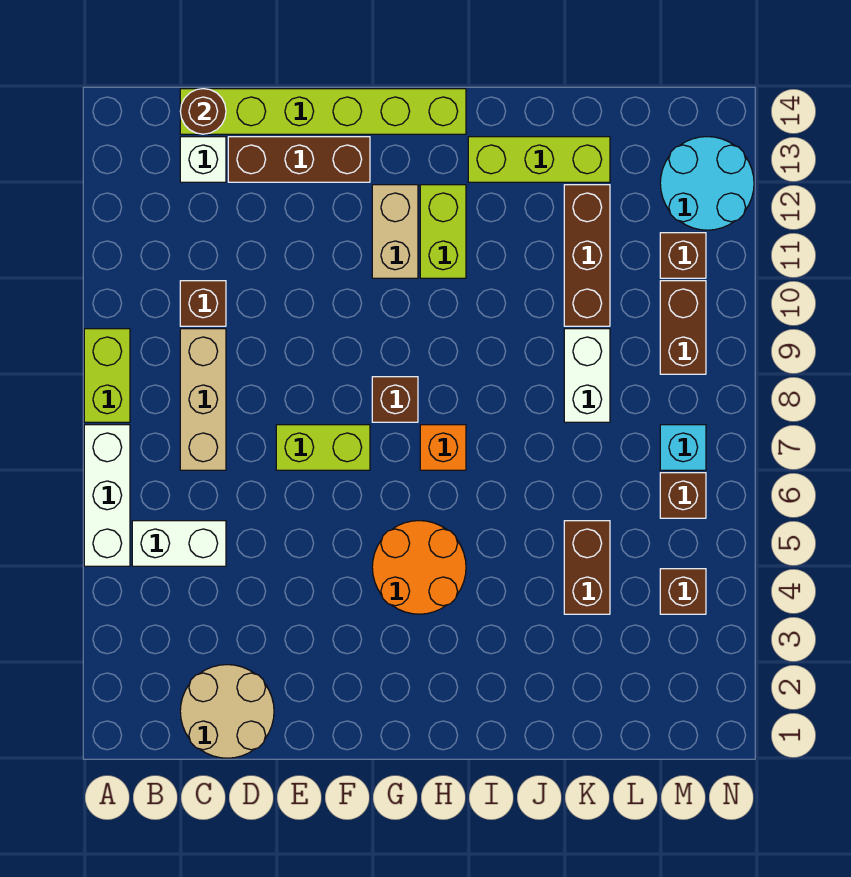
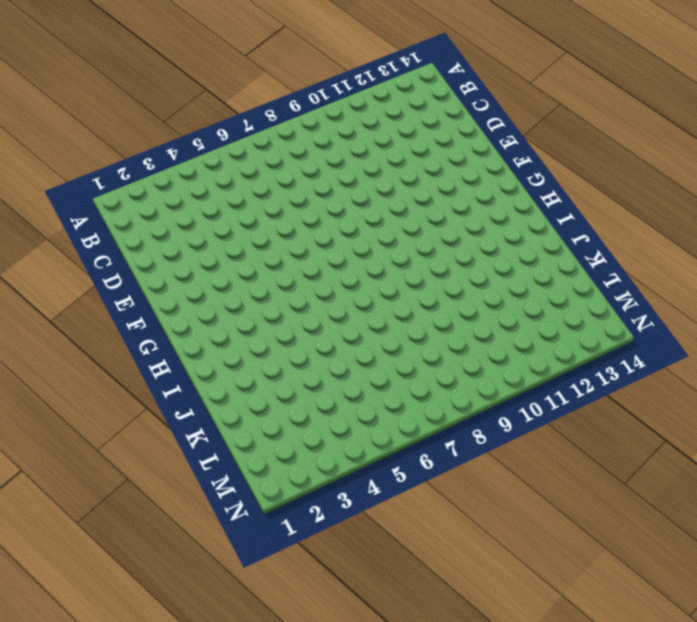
none -> white brick A5:A7 level 1
none -> lime brick A8:A9 level 1
none -> white brick B5:C5 level 1

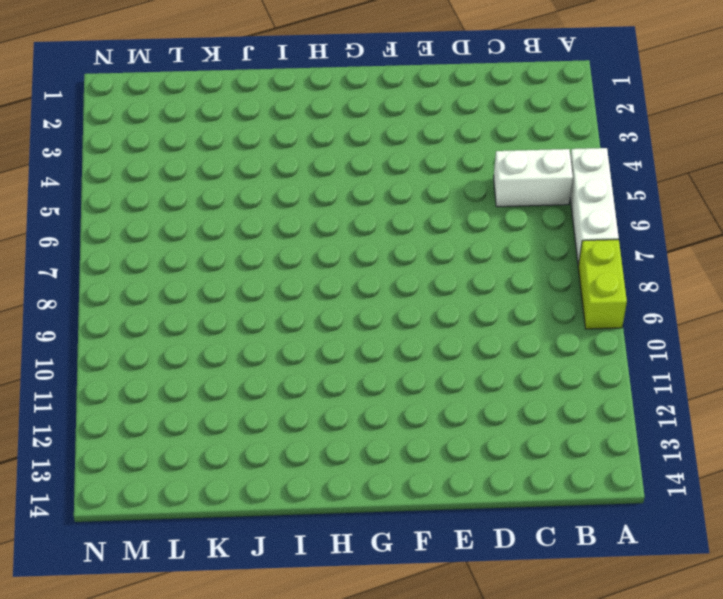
none -> tan round brick C1:D2 level 1
none -> tan brick C7:C9 level 1
none -> brown brick C10 level 1

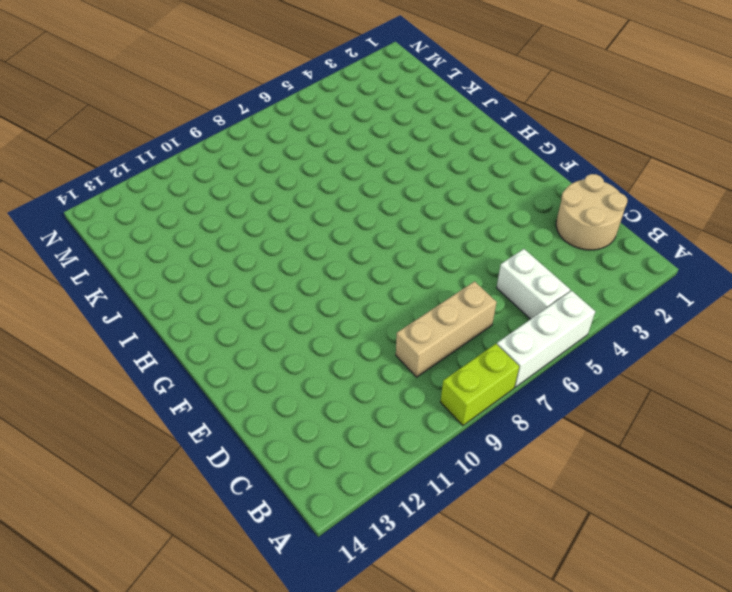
none -> brown brick C10 level 1
none -> white brick C13 level 1
none -> lime brick C14:H14 level 1

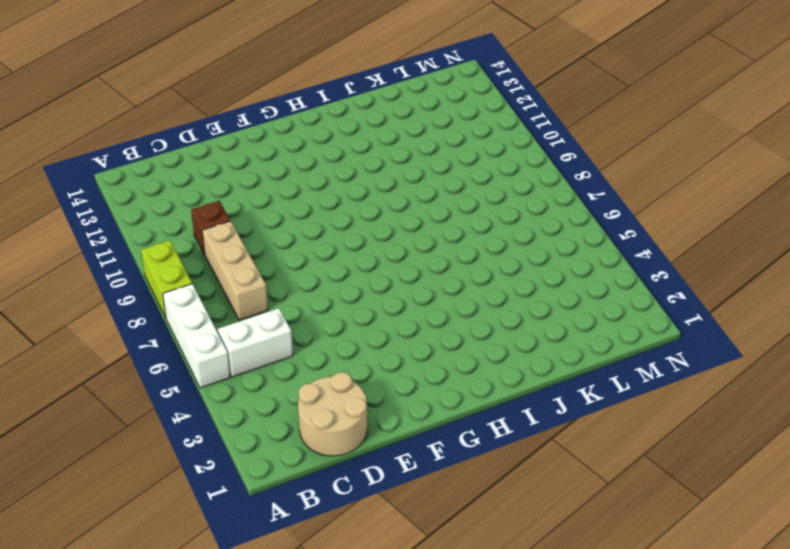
none -> white brick C13 level 1
none -> lime brick C14:H14 level 1
none -> brown brick D13:F13 level 1

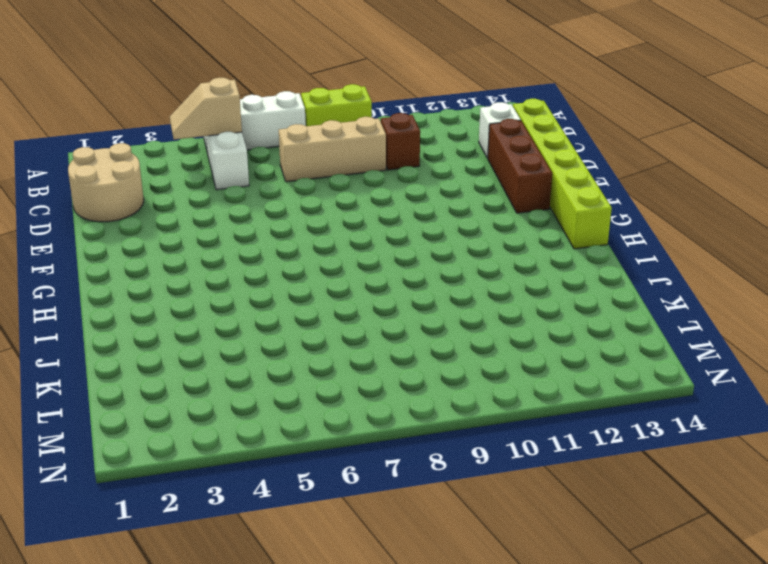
tan slope B4:B5 level 2 top 5 -> none
none -> lime brick E7:F7 level 1
none -> orange round brick G4:H5 level 1
none -> brown brick G8 level 1

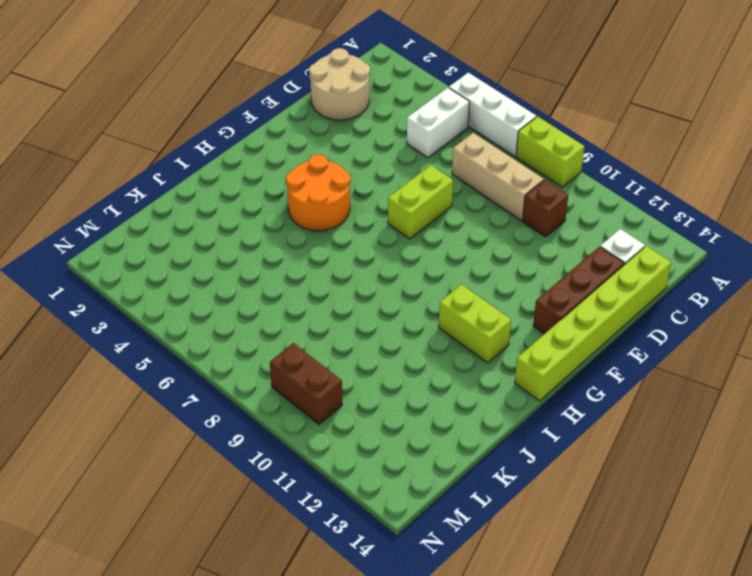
none -> brown brick G8 level 1
none -> tan brick G11:G12 level 1
none -> orange brick H7 level 1

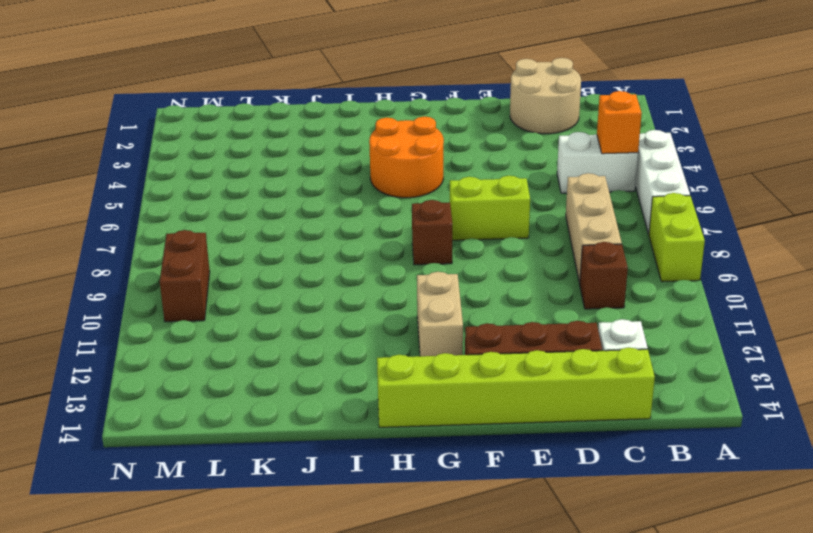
orange brick B5 level 2 -> orange brick H7 level 1
none -> lime brick H11:H12 level 1
none -> lime brick I13:K13 level 1
none -> brown brick K4:K5 level 1

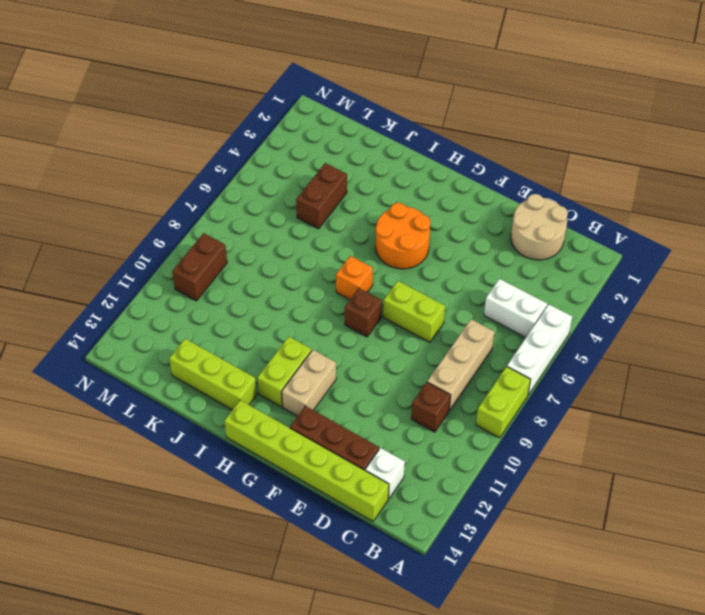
none -> white brick K8:K9 level 1
none -> brown brick K10:K12 level 1
none -> brown brick M4 level 1

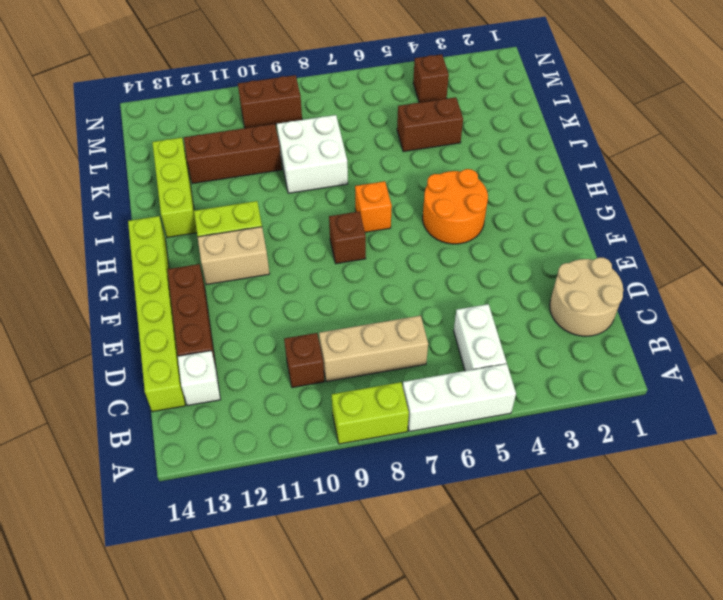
white brick J8:K9 level 1 -> white brick K8:K9 level 1
none -> lime brick E7:F7 level 1
none -> brown brick M6 level 1
none -> cyan brick M7 level 1

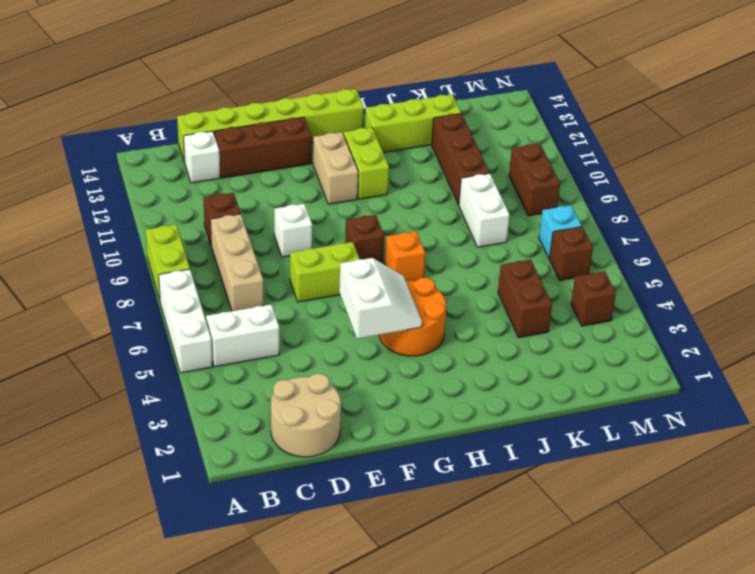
white brick E9 level 1 -> none
white slope F4:G5 level 2 top F -> none
none -> brown brick M11 level 1
none -> cyan round brick M12:N13 level 1
none -> brown round brick C14 level 2

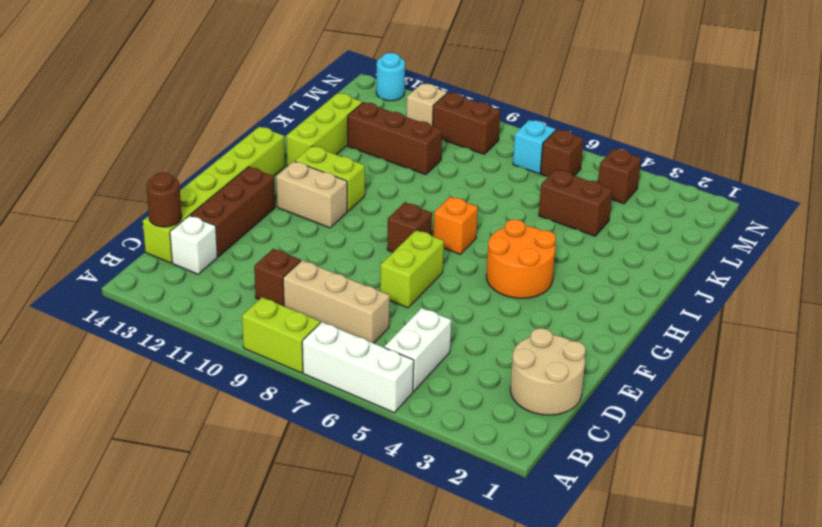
tan brick M11 level 1 -> brown brick M11 level 1
cyan round brick N13 level 1 -> cyan round brick M12:N13 level 1
none -> white brick K8:K9 level 1

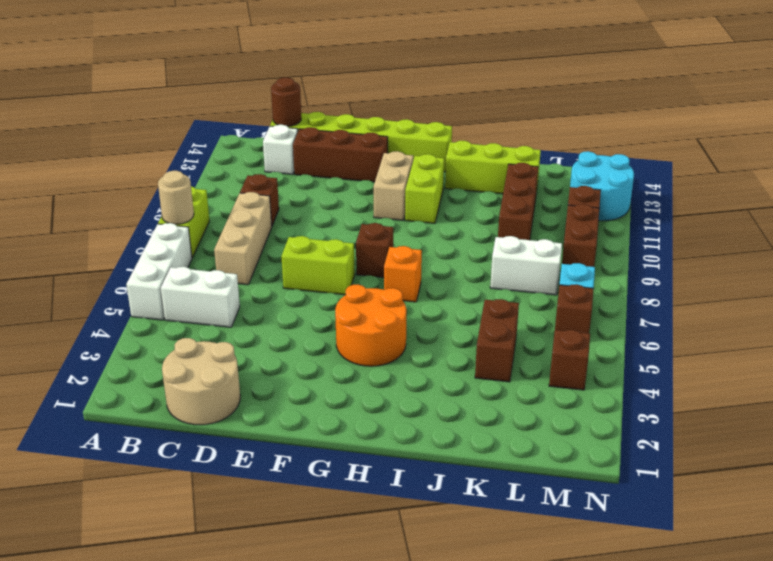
tan round brick A8 level 2 -> none
white brick K8:L8 level 1 -> white brick K8:K9 level 1

